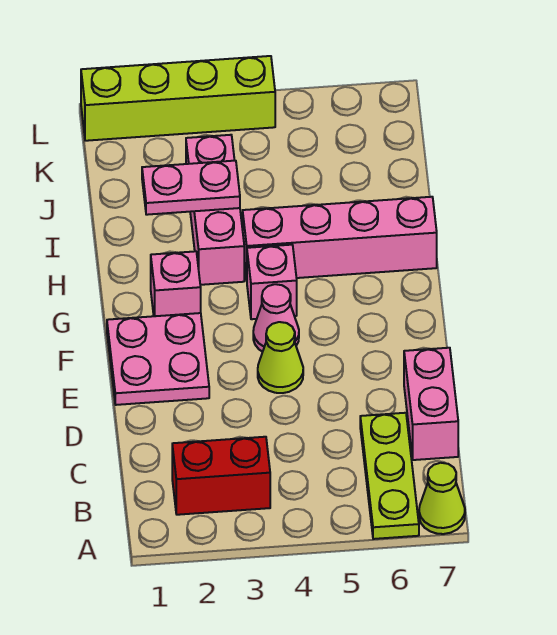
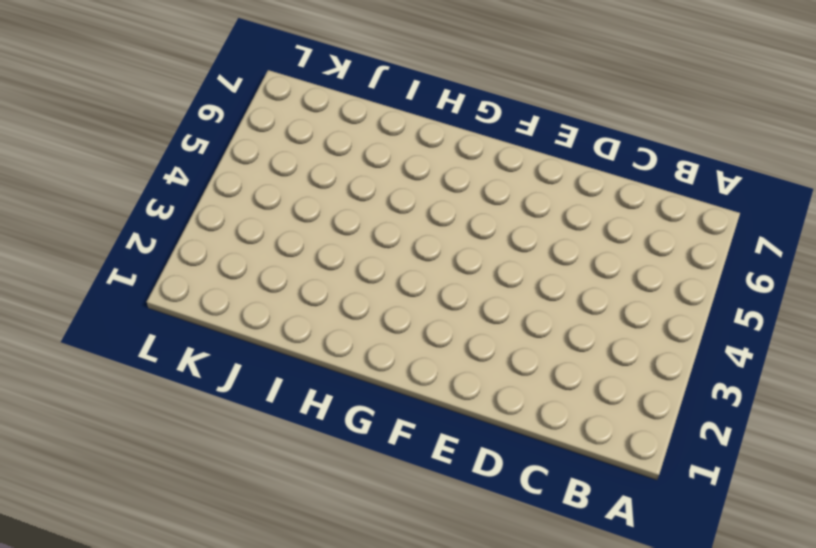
none -> lime plate A6:C6 level 1
none -> lime cone A7 level 1
none -> red brick B2:B3 level 1

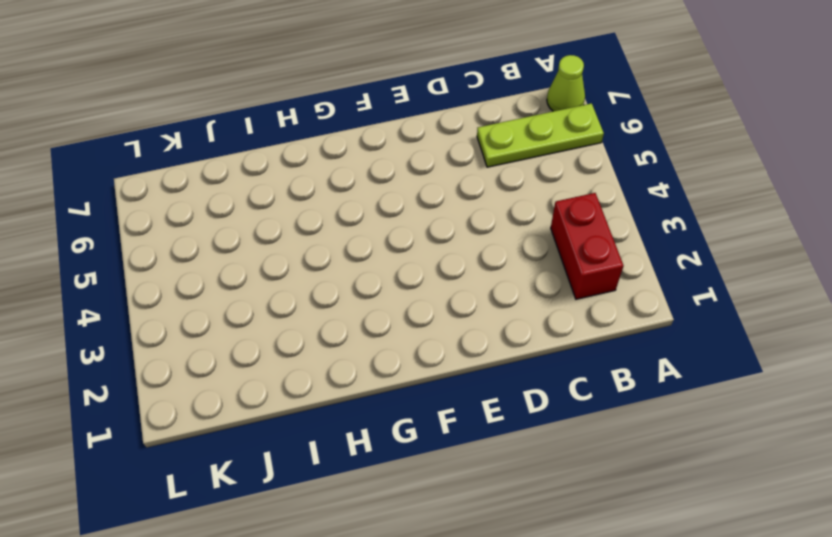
none -> pink brick C7:D7 level 1
none -> pink plate E1:F2 level 1
none -> lime cone E4 level 1

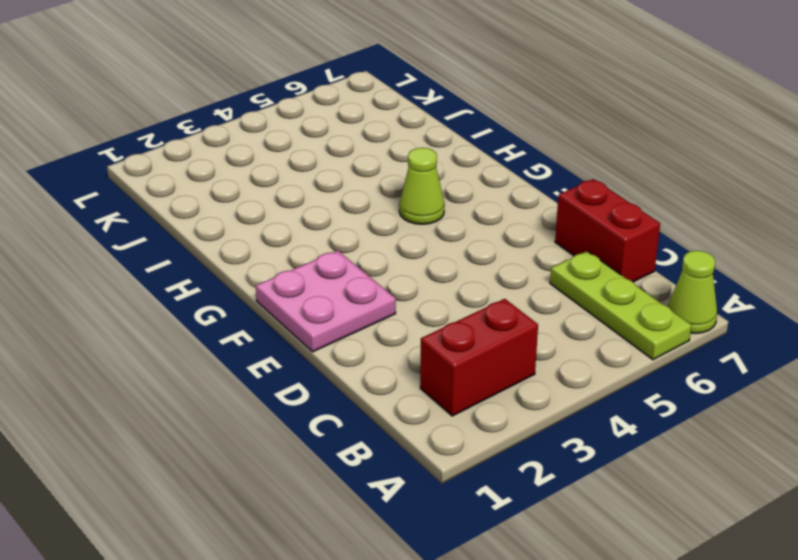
red brick C7:D7 level 1 -> pink brick C7:D7 level 1
lime cone G5 level 1 -> lime cone E4 level 1
none -> pink cone F4 level 1
none -> pink brick G2 level 1
none -> pink brick G4 level 1

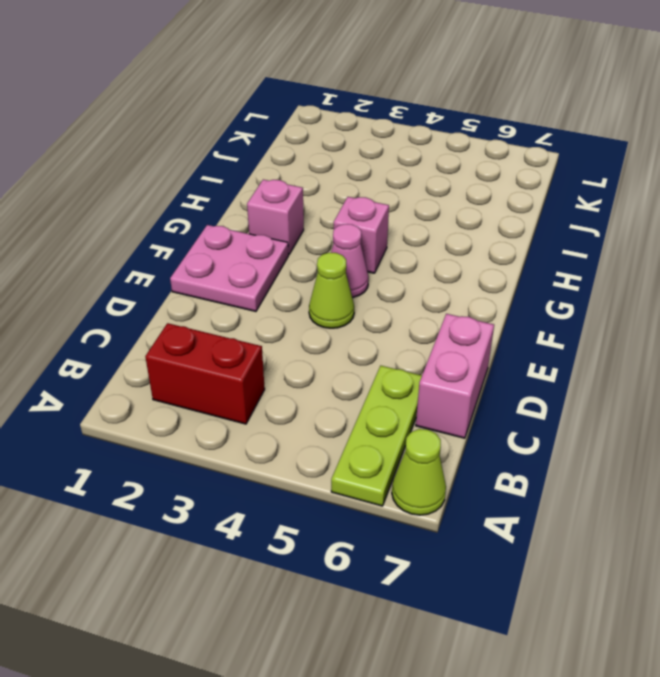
none -> pink brick H3:J3 level 1
none -> pink brick H4:H7 level 1
none -> lime brick L1:L4 level 1

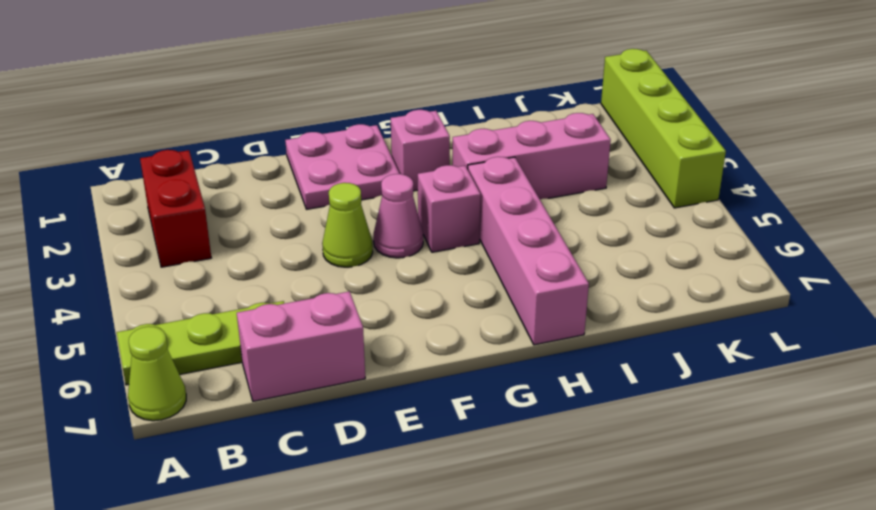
none -> pink plate I2:I3 level 2

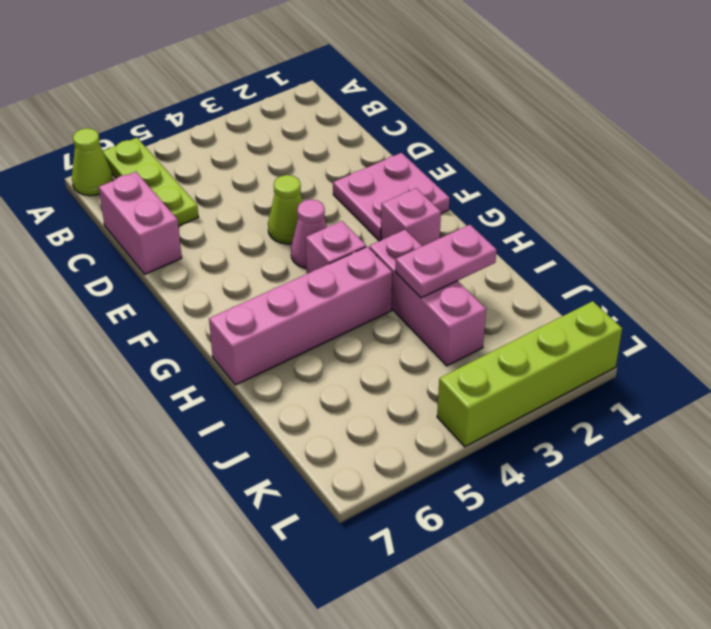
none -> red brick B2:B3 level 1

